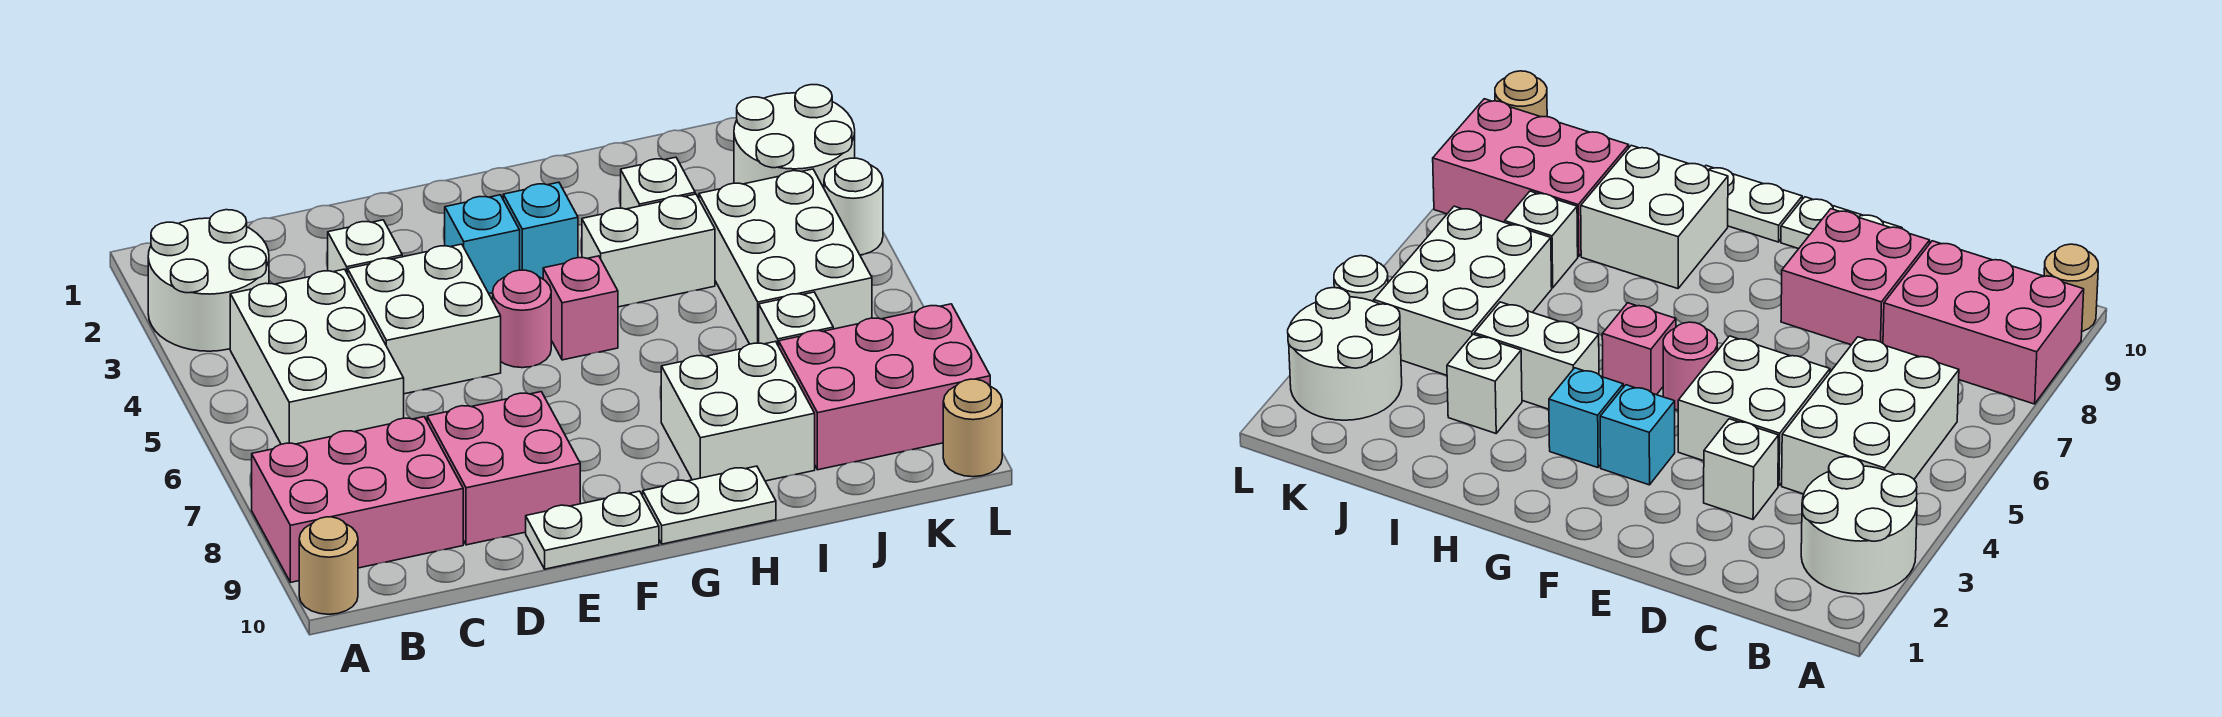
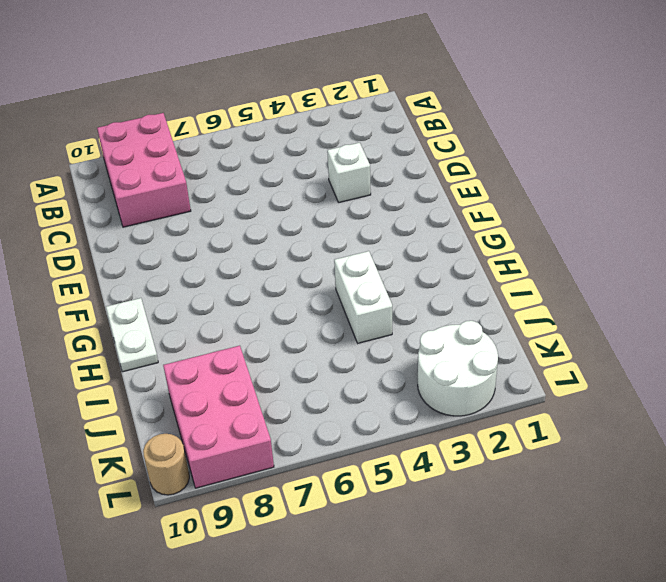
none -> white round brick A2:B3 level 1
none -> tan round brick A10 level 1
none -> white brick B4:C6 level 1

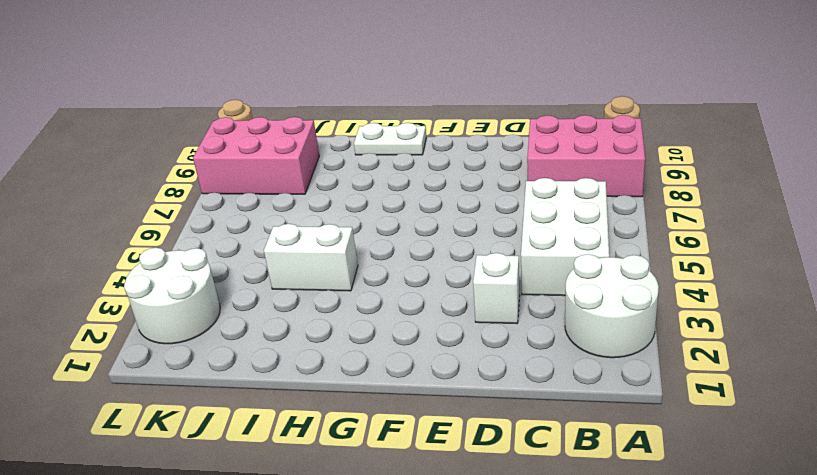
none -> white brick D4:E5 level 1
none -> pink brick D8:E9 level 1
none -> white plate E10:F10 level 1

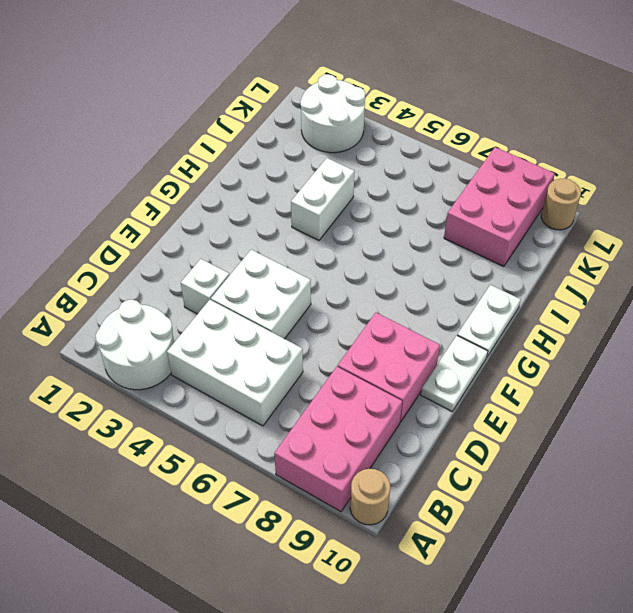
none -> cyan brick F3 level 1
none -> pink round brick F5 level 1
none -> cyan brick G3 level 1

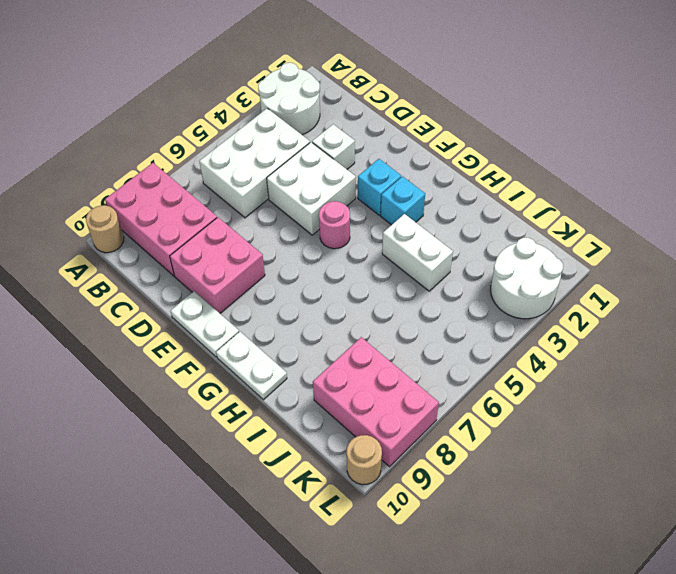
none -> pink brick G5 level 1
none -> white brick H8:I9 level 1
none -> white brick I3 level 1

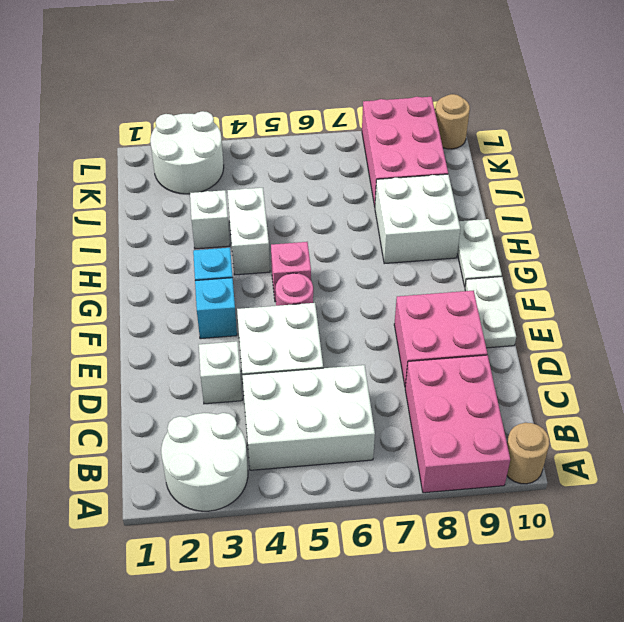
none -> white brick J4:K6 level 1
none -> white brick J7 level 1
none -> white round brick L4 level 1

